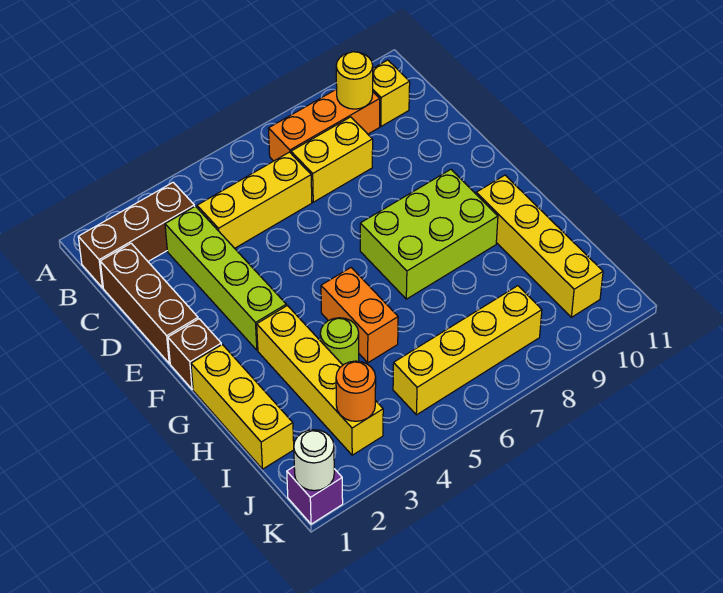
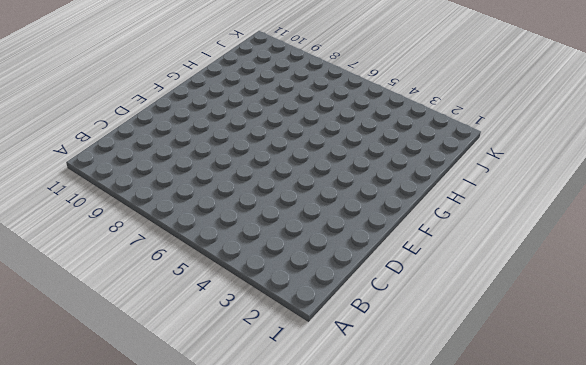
none -> brown brick B1:B3 level 1
none -> orange brick B7:B9 level 1
none -> yellow brick B10 level 1

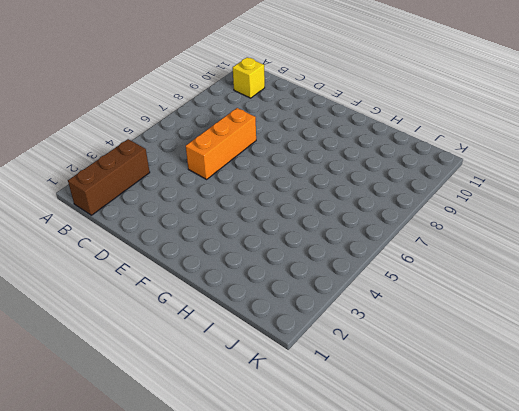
orange brick D5:D7 level 1 -> orange brick B7:B9 level 1
none -> brown brick C1:E1 level 1
none -> lime brick C3:F3 level 1
none -> yellow brick C4:C6 level 1

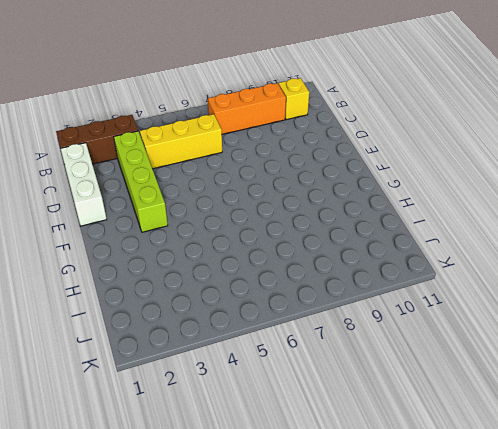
white brick C1:E1 level 1 -> brown brick C1:E1 level 1
none -> yellow brick C7:C8 level 1
none -> brown brick F1 level 1
none -> lime brick F7:G9 level 1

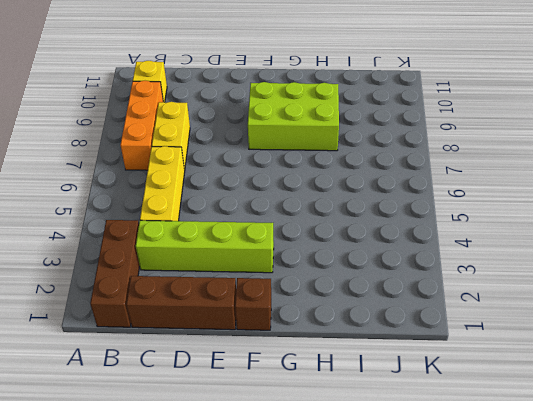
lime brick F8:H9 level 1 -> lime brick F7:G9 level 1
none -> yellow brick G1:I1 level 1
none -> yellow brick G3:J3 level 1
none -> orange brick G5:H5 level 1

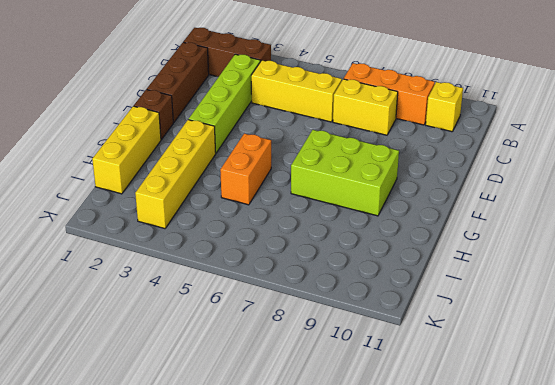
none -> yellow brick G10:J10 level 1
none -> lime round brick H4 level 1
none -> yellow brick J5:J8 level 1

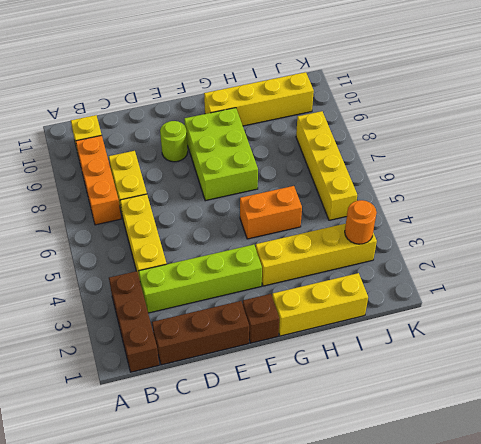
lime round brick E9 level 1 -> lime round brick H4 level 1
none -> purple brick K1 level 1
none -> yellow round brick B9 level 2
none -> white round brick K1 level 2

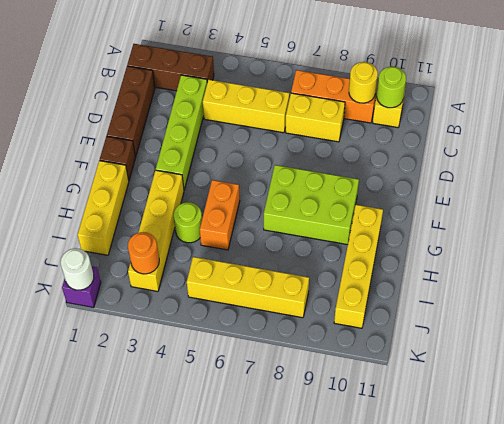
lime round brick B10 level 2 -> none

